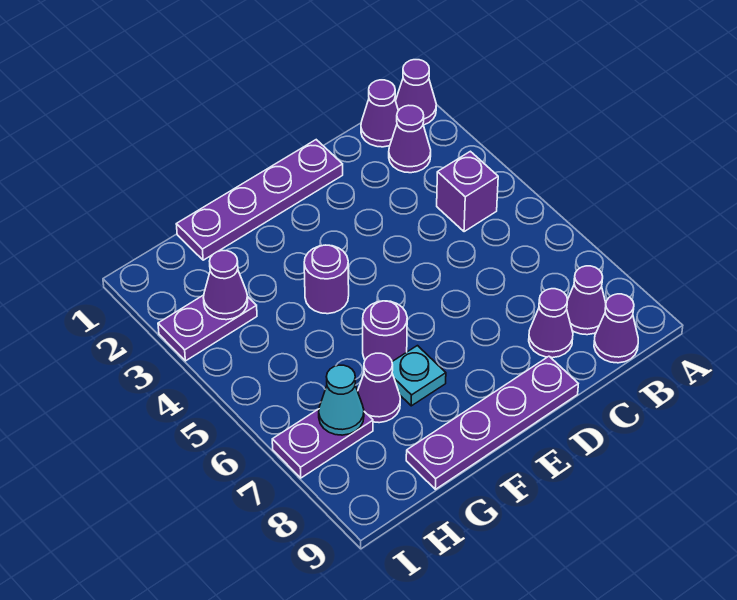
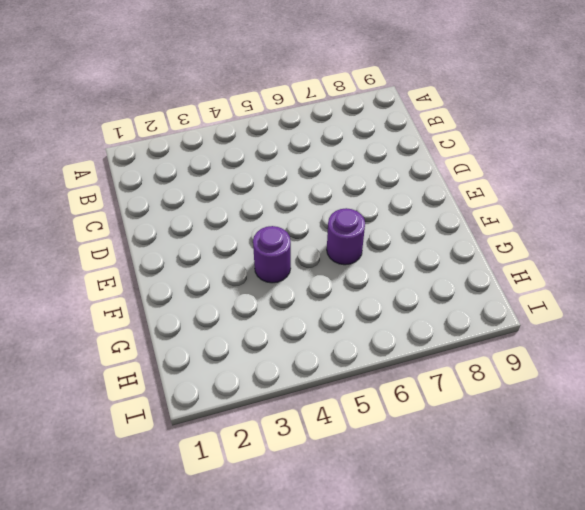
none -> purple cone A1 level 1
none -> purple cone B1 level 1
none -> purple cone B2 level 1

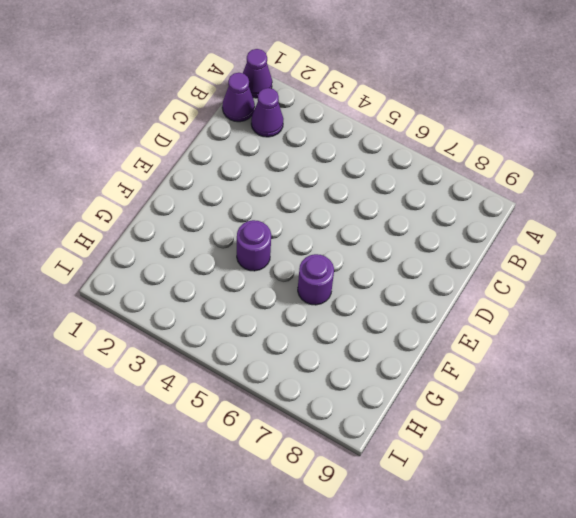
none -> purple brick B4 level 1
none -> purple cone B8 level 1
none -> purple cone B9 level 1

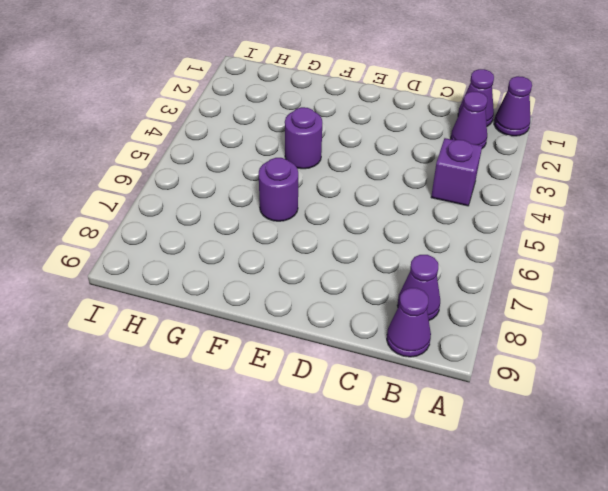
none -> purple cone C8 level 1
none -> purple plate D1:G1 level 1
none -> purple plate D9:G9 level 1

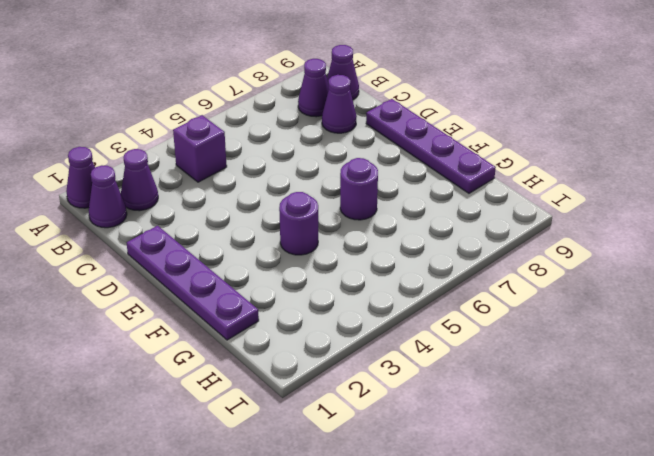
none -> cyan plate F7 level 1
none -> purple cone G7 level 1
none -> purple plate H3:I3 level 1

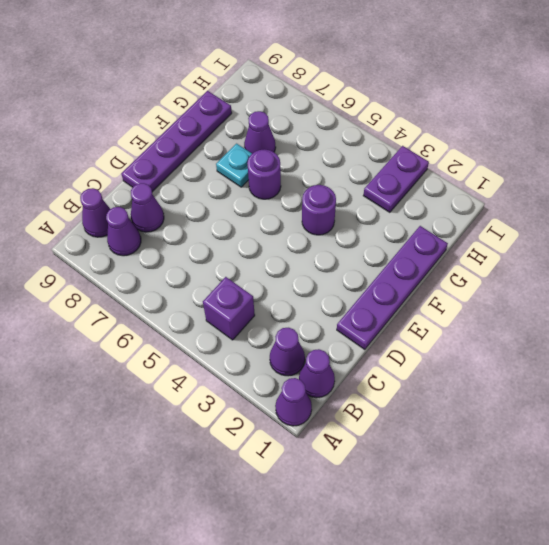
none -> purple plate H7:I7 level 1
none -> purple cone H3 level 2
none -> cyan cone H7 level 2

